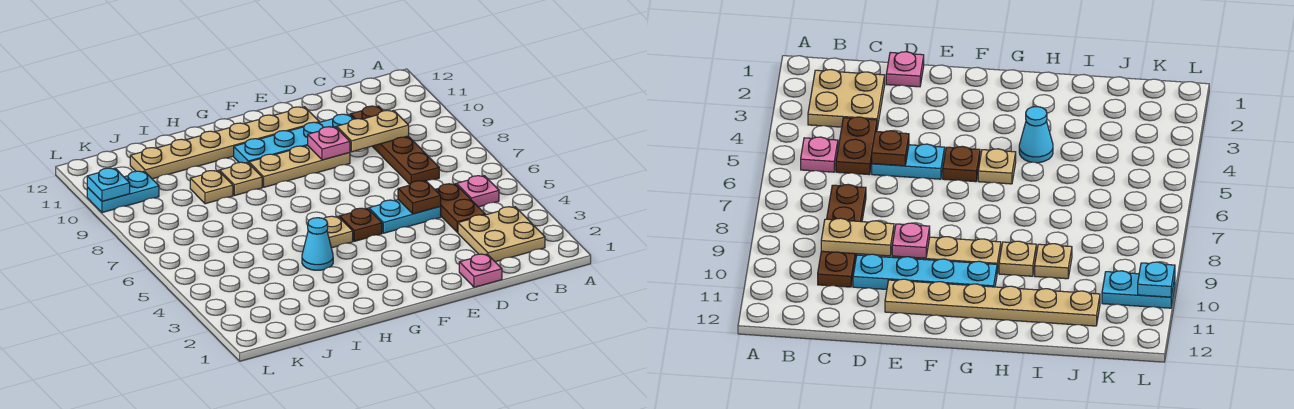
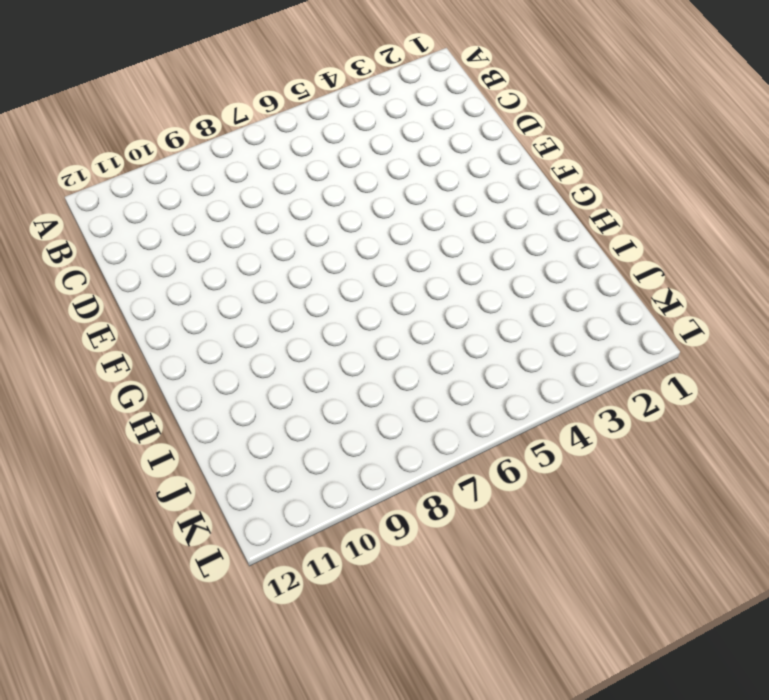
none -> tan plate B2:C3 level 1
none -> pink plate B5 level 1
none -> brown plate C4:C5 level 1

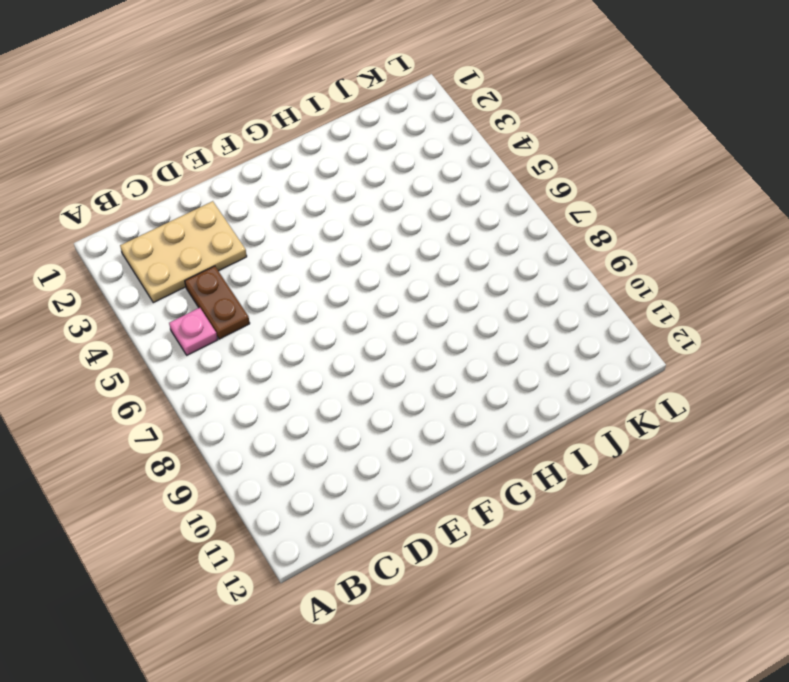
tan plate B2:D3 level 1 -> tan plate B2:C3 level 1
none -> brown plate C7:C10 level 1
none -> pink plate D1 level 1
none -> cyan plate D5:E5 level 1

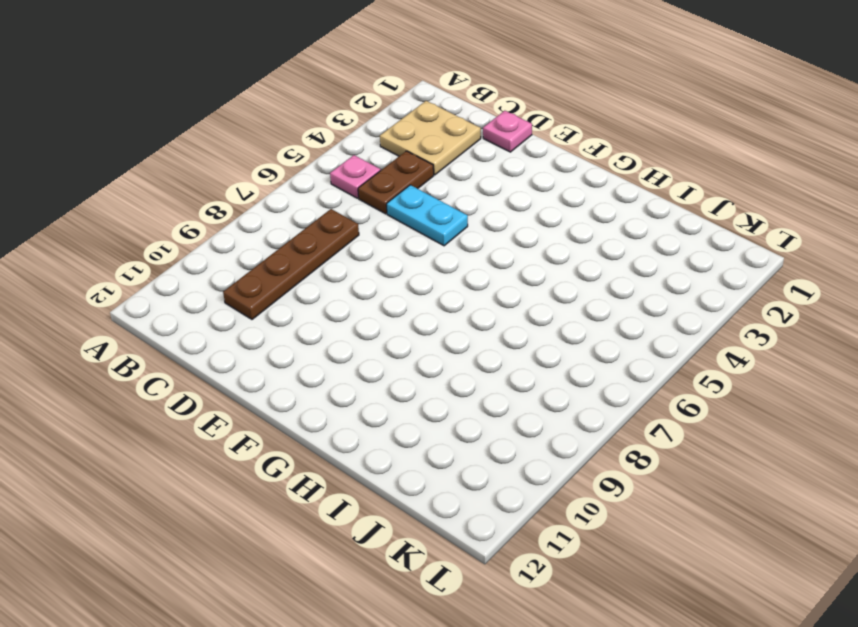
none -> cyan plate D10:G10 level 1
none -> tan plate E9:G9 level 1
none -> tan plate E11:J11 level 1

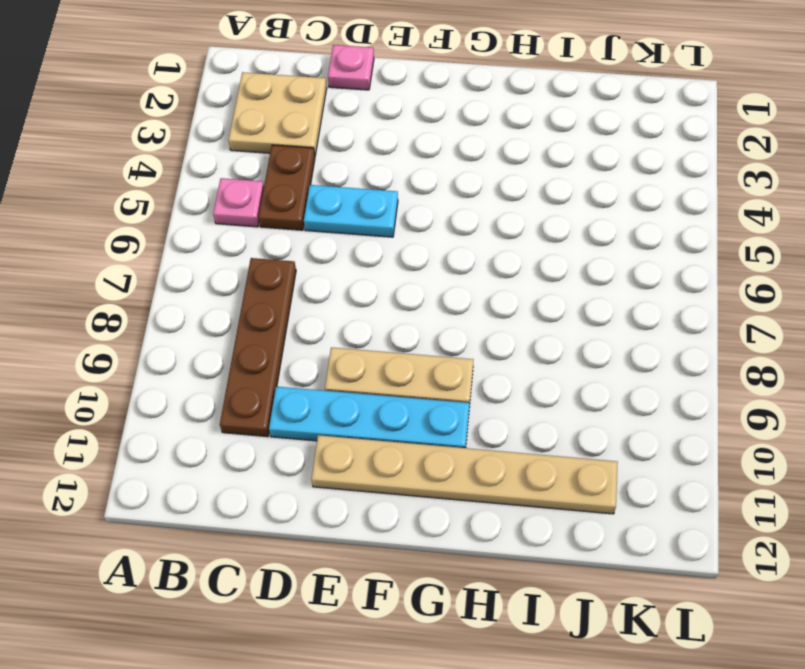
none -> brown plate F5 level 1
none -> tan plate G5 level 1
none -> cyan cone H4 level 1

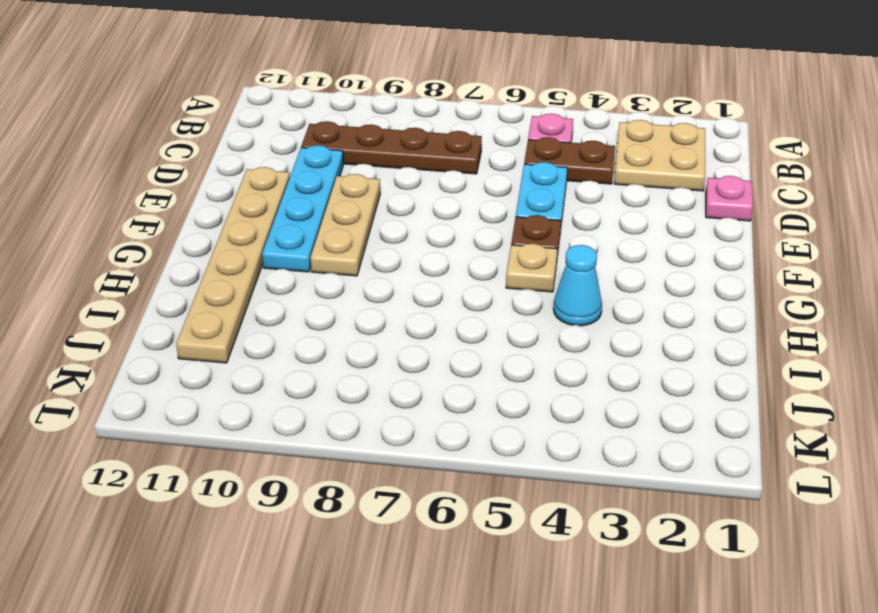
none -> tan plate H9 level 1
none -> tan plate I9 level 1
none -> cyan plate K10:L10 level 1

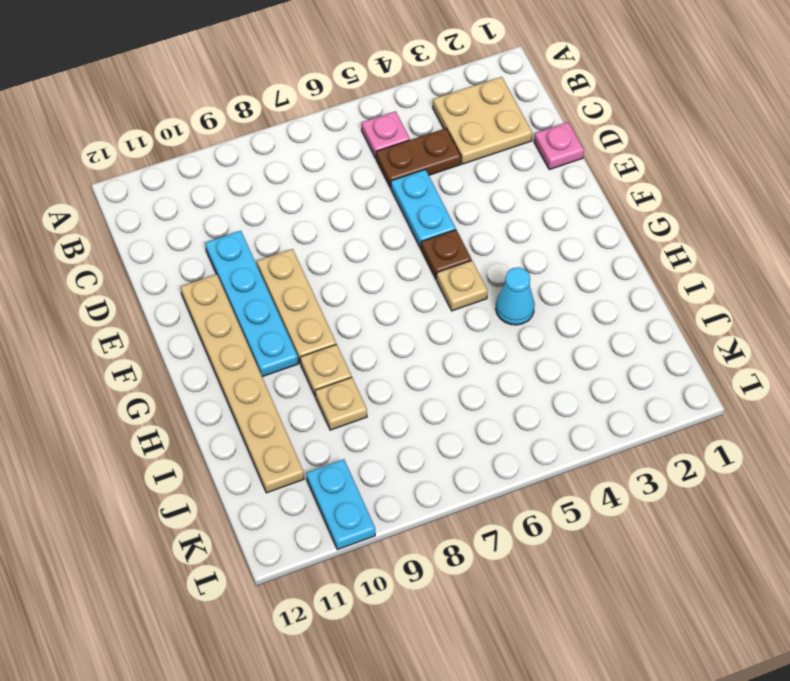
none -> brown plate C7:C10 level 1
none -> tan plate C9:D9 level 2
none -> brown plate D5 level 2

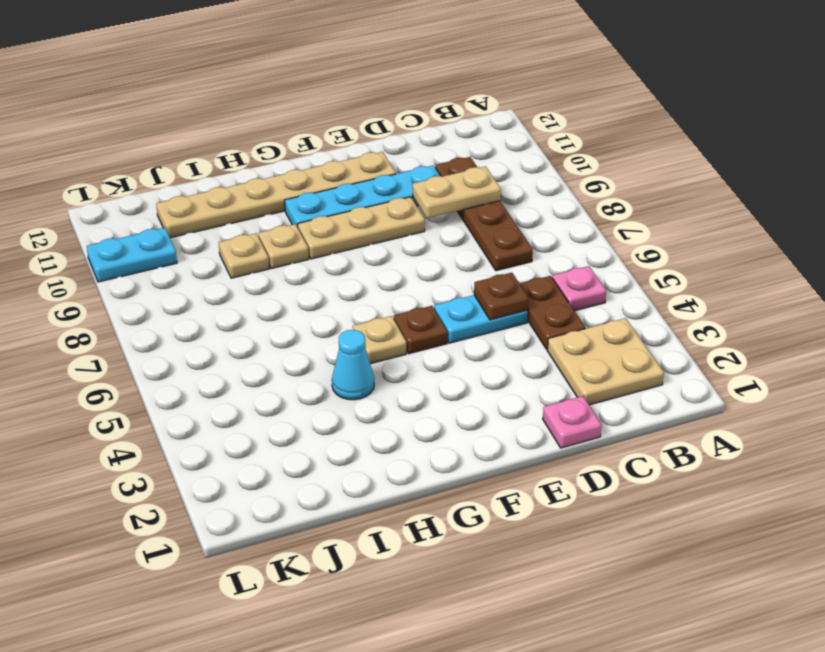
none -> pink plate E9 level 2
none -> cyan plate L10 level 2

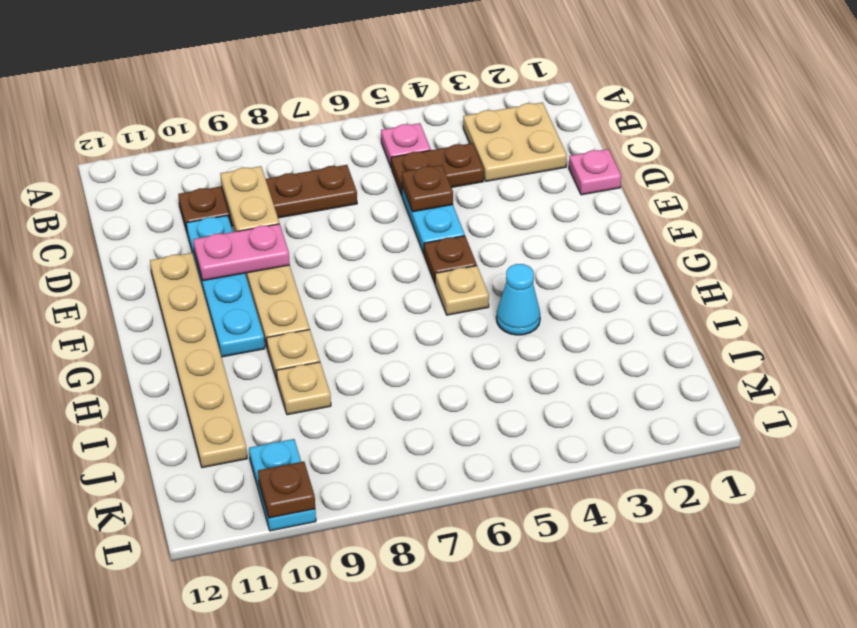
pink plate E9:E10 level 2 -> pink plate E9 level 2
brown plate L10 level 2 -> cyan plate L10 level 2

